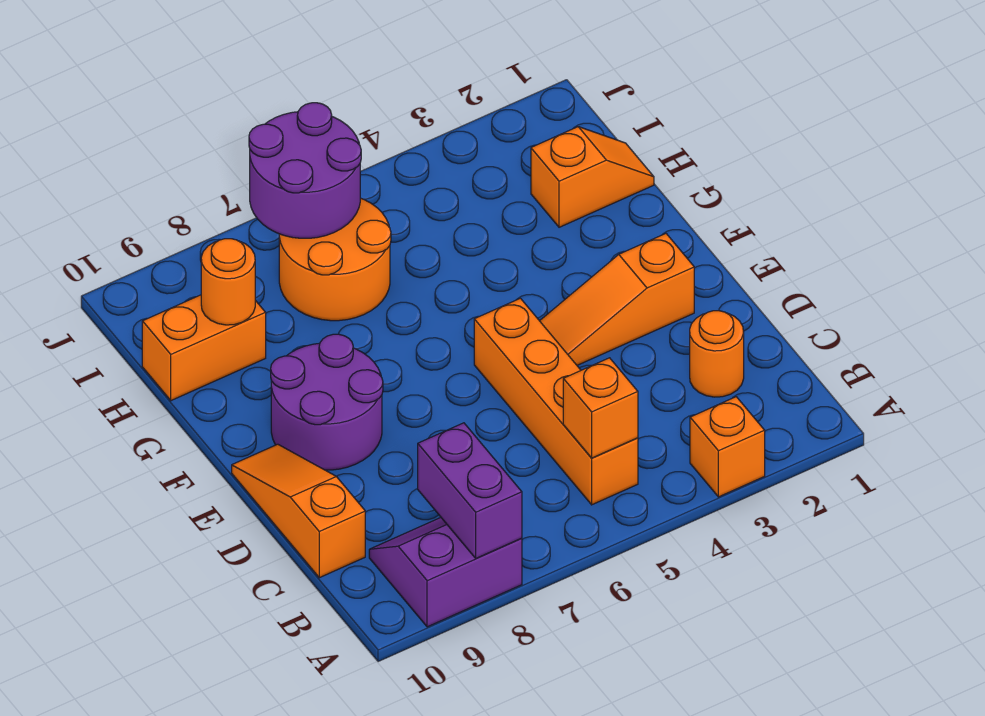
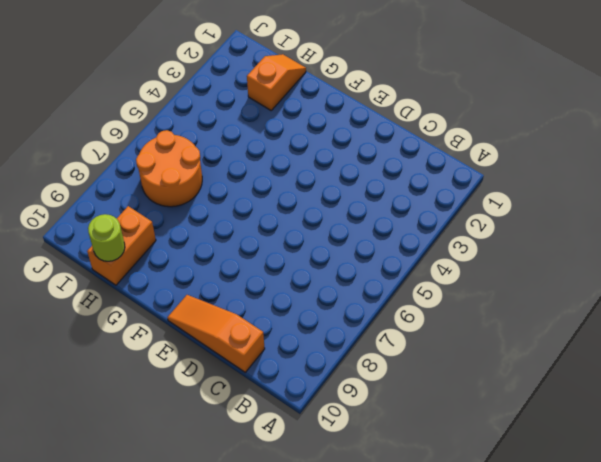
lime round brick H10 level 2 -> none
none -> orange brick A3 level 1
none -> purple slope A8:B9 level 1 top A
none -> orange brick B5:E5 level 1

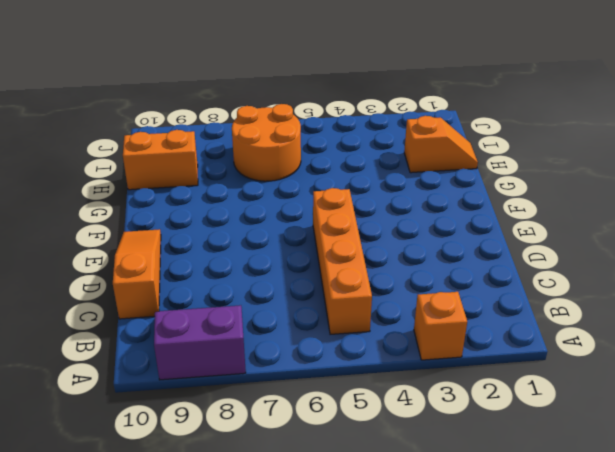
none -> orange round brick C2 level 1
none -> orange slope E2:E4 level 1 top 2
none -> purple round brick E8:F9 level 1

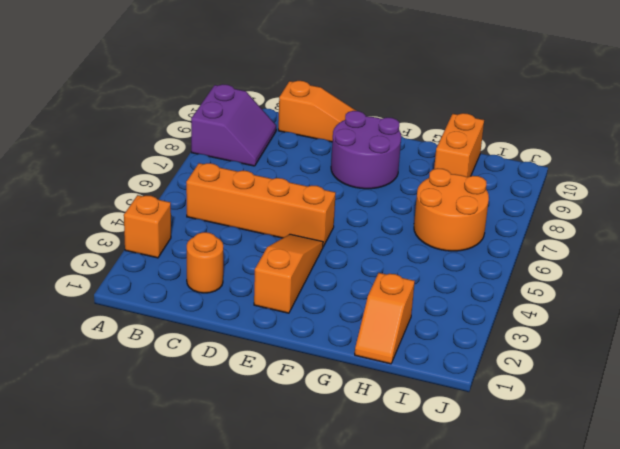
none -> purple brick A8:B8 level 2
none -> orange brick B5 level 2
none -> orange round brick H9 level 2

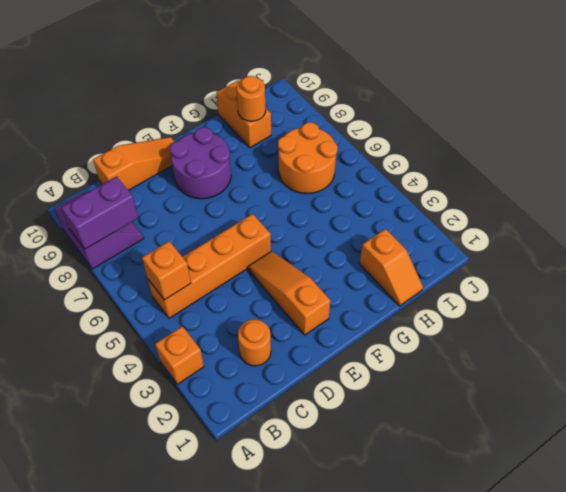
none -> purple round brick I6:J7 level 2

